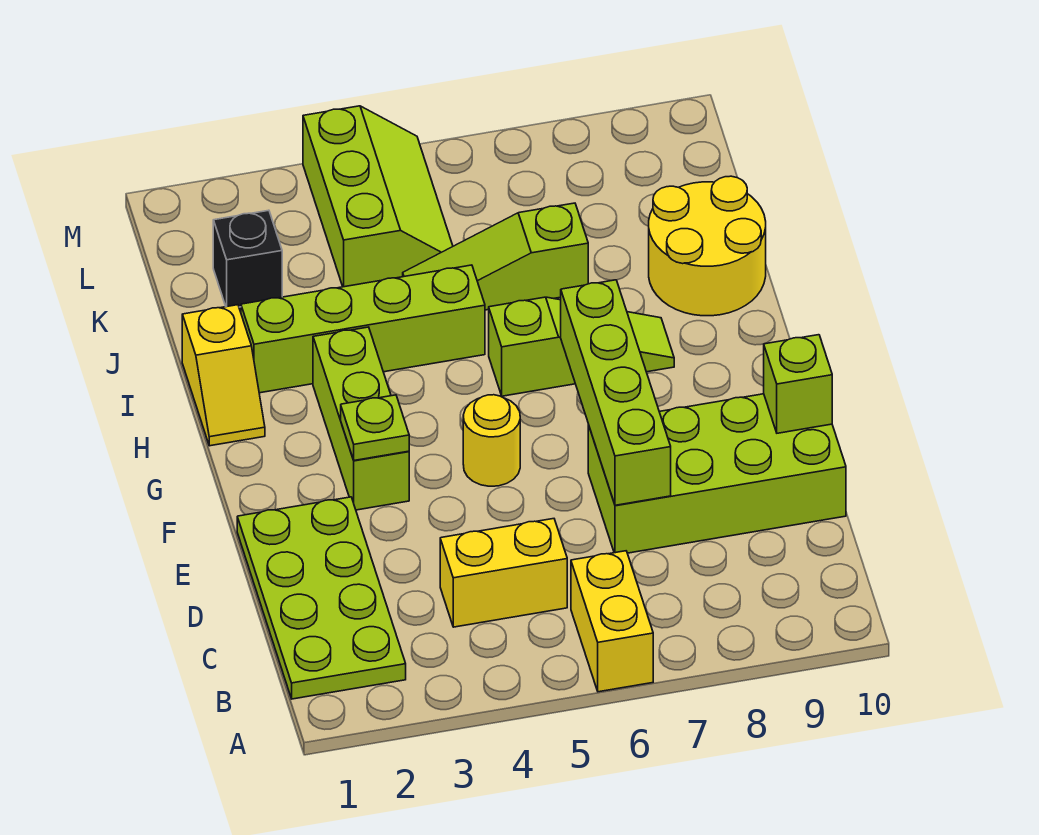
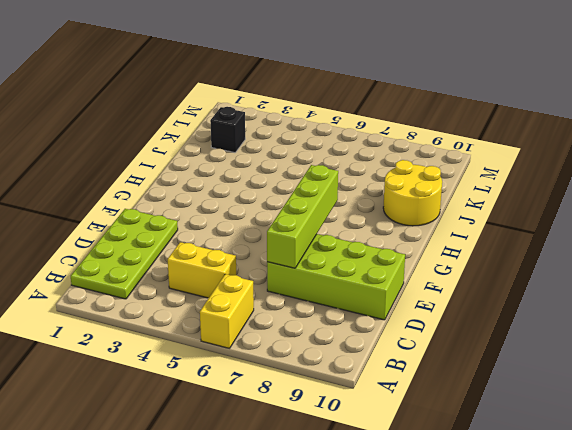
none -> lime brick F3:H3 level 1
none -> yellow round brick F5 level 1
none -> yellow slope H1:I1 level 1 top I

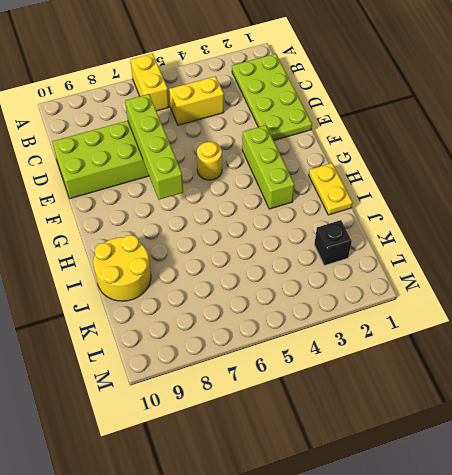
yellow plate H1:I1 level 1 -> yellow slope H1:I1 level 1 top I
none -> lime slope H6:H8 level 1 top 6
none -> lime brick I2:I5 level 1
none -> lime slope J5:J7 level 1 top 7

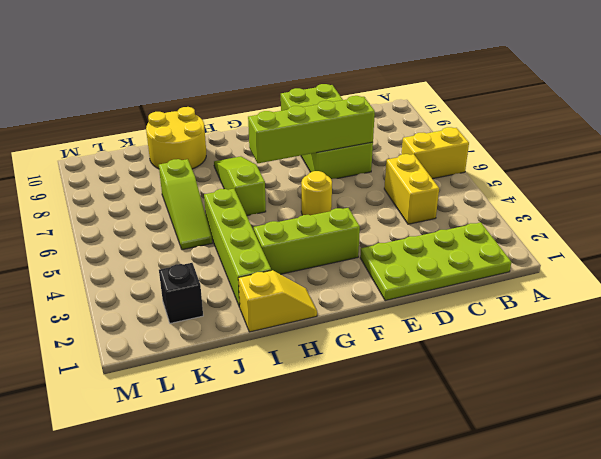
none -> lime slope K4:M5 level 1 top 4
none -> lime brick E10 level 2
none -> lime plate F3 level 2

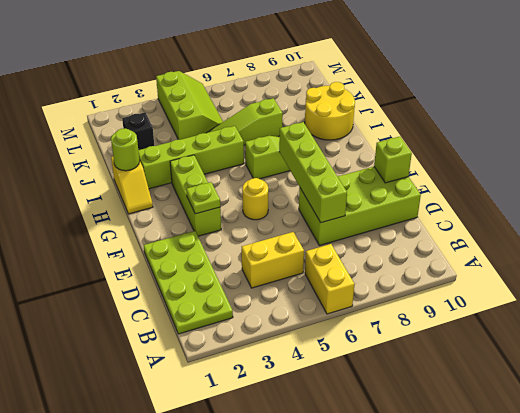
lime round brick I1 level 2 -> none

